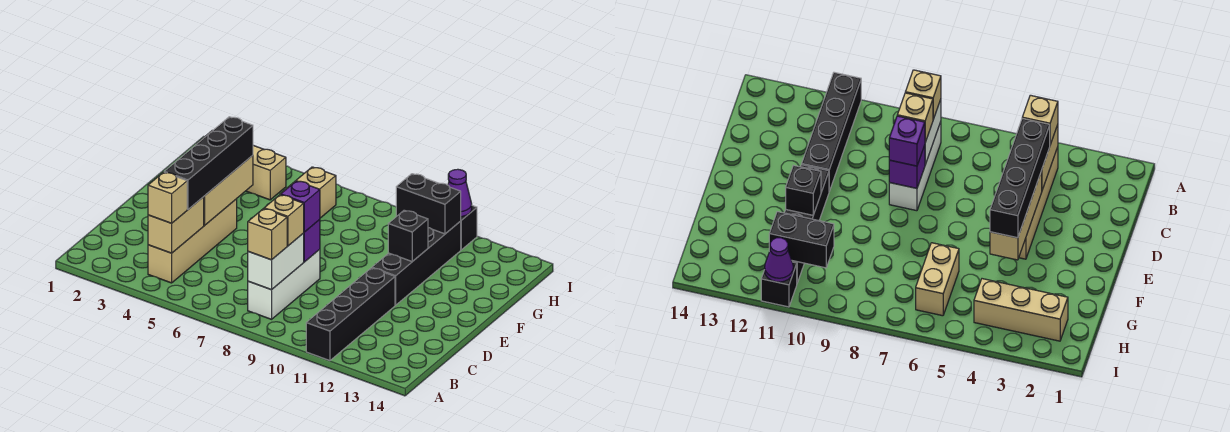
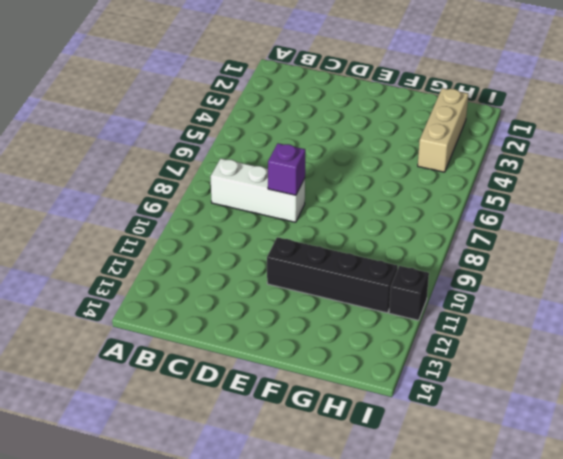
none -> black brick A11:D11 level 1
none -> tan brick B4:E4 level 1
none -> tan brick G6:H6 level 1

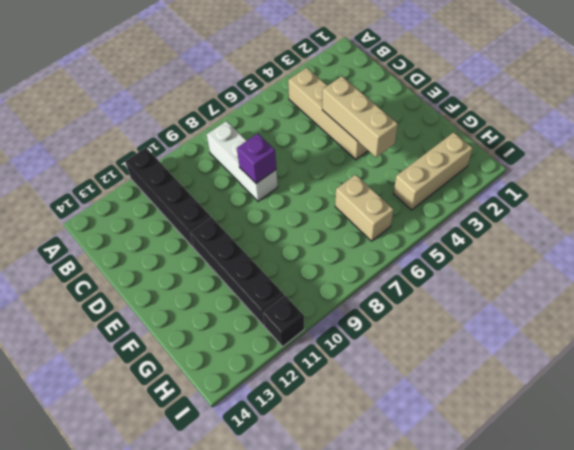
none -> tan brick B4:C4 level 2
none -> white brick B8:C8 level 2
none -> black brick F11 level 2

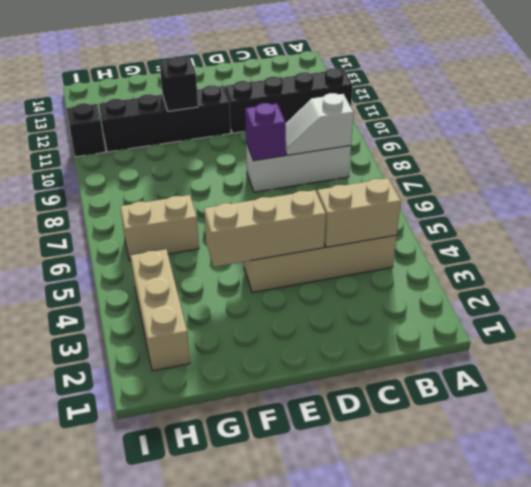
white slope B8:C8 level 2 top B -> white brick B8:C8 level 2
none -> black brick H10:H11 level 2
none -> purple cone I11 level 2
none -> tan brick B4 level 3

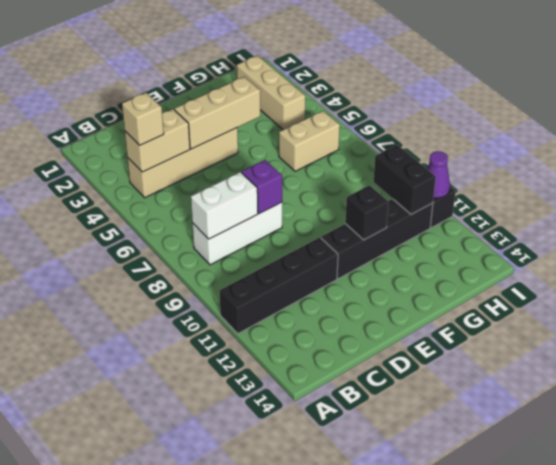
none -> tan brick B8 level 3
none -> black brick C4:F4 level 3
none -> tan brick C8 level 3

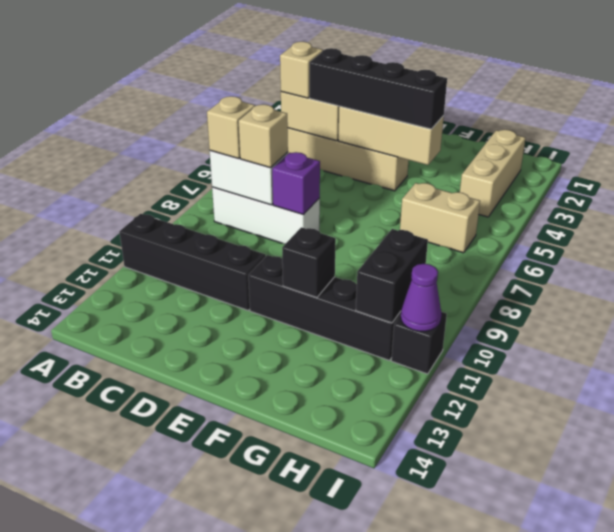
none -> purple brick D8 level 3

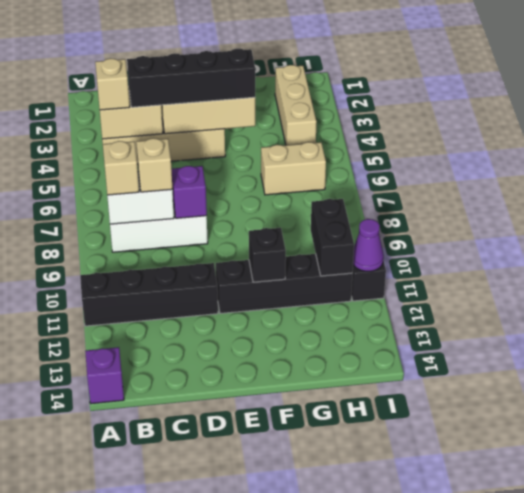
purple brick A14 level 1 -> purple brick D8 level 3

